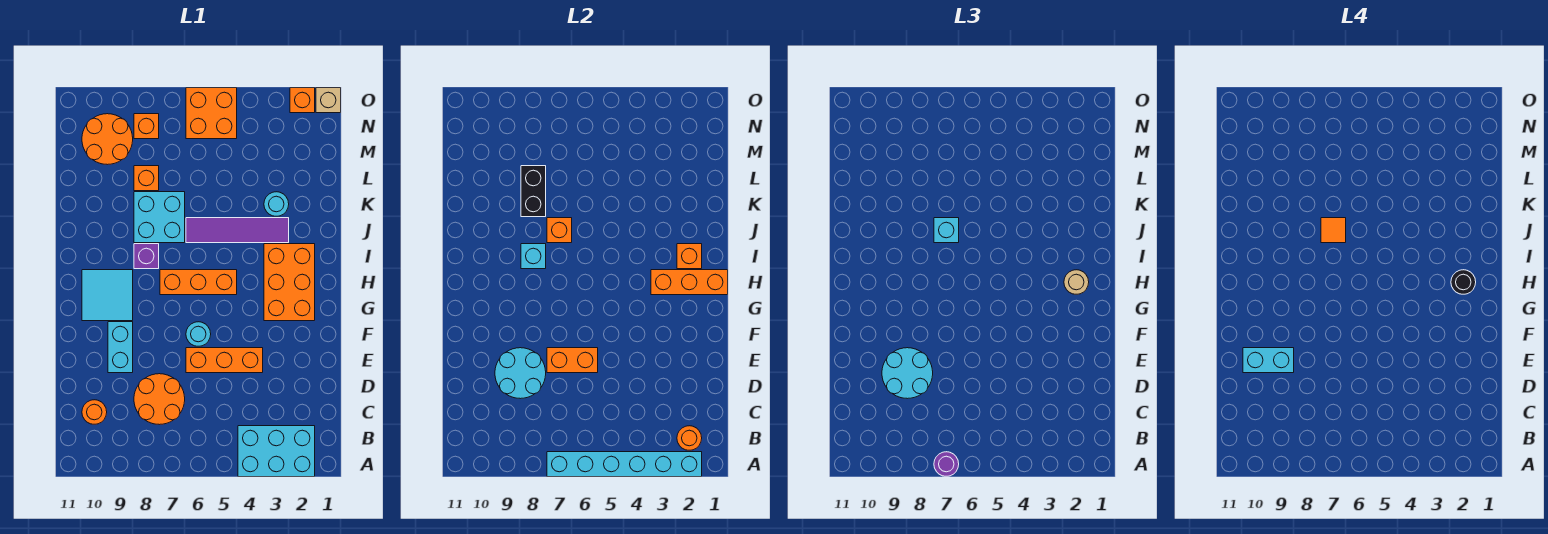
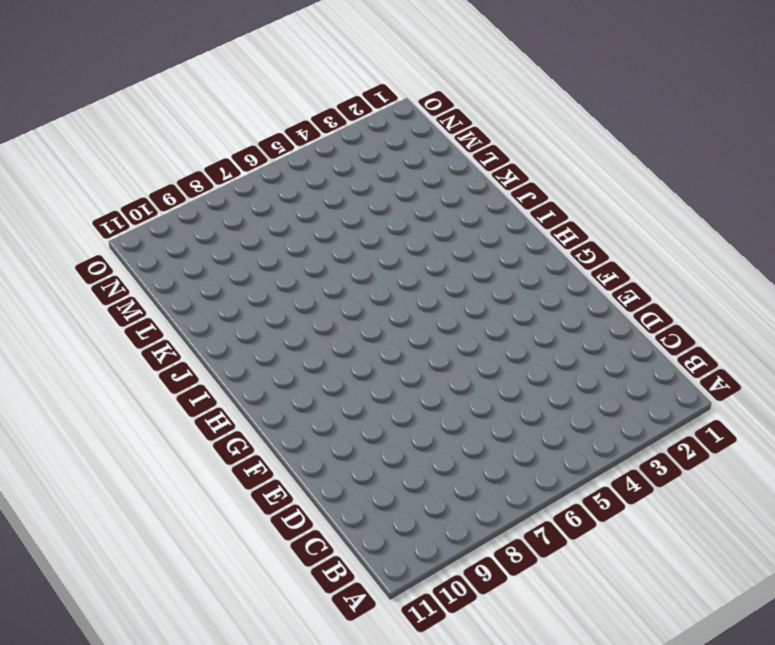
none -> cyan brick A2:B4 level 1
none -> orange round brick C7:D8 level 1
none -> orange round brick C10 level 1
none -> orange brick E4:E6 level 1

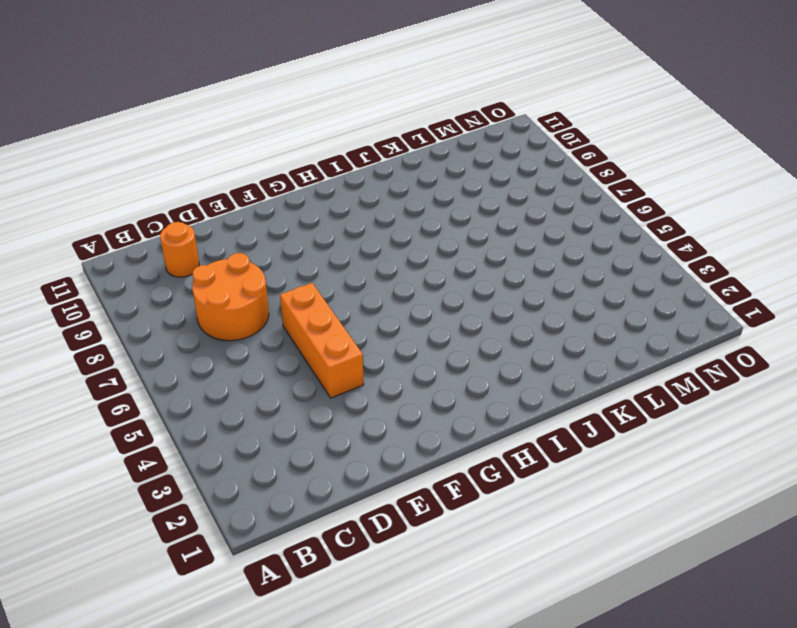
none -> cyan brick A2:B4 level 1
none -> cyan brick E9:F9 level 1
none -> cyan round brick F6 level 1
none -> orange brick G2:I3 level 1

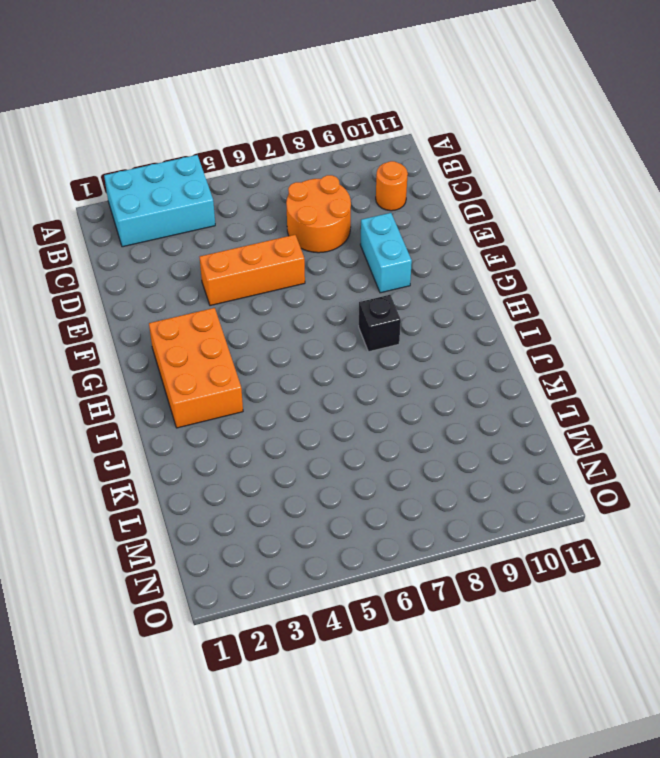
black brick H8 level 1 -> none
none -> cyan round brick F6 level 1
none -> cyan tile G9:H10 level 1
none -> orange brick H5:H7 level 1
none -> purple brick I8 level 1

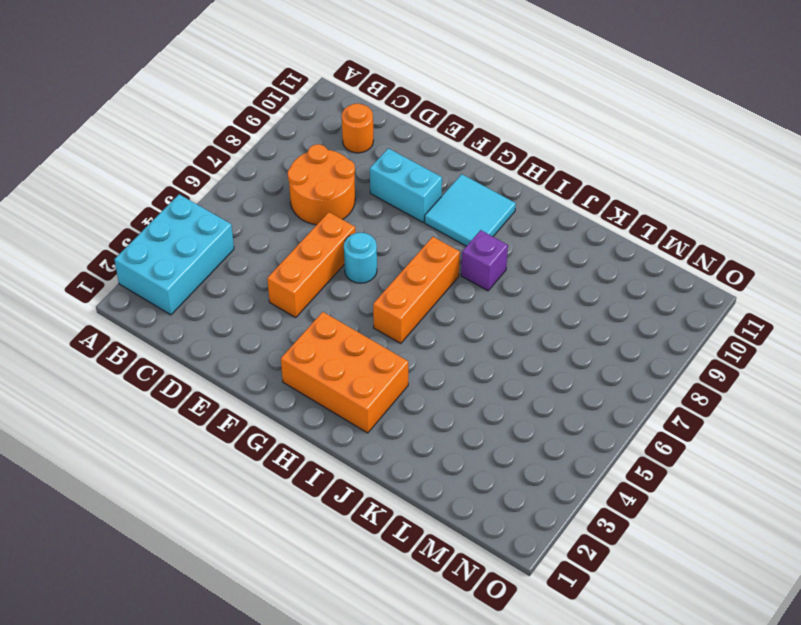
none -> purple tile J3:J6 level 1
none -> cyan brick J7:K8 level 1
none -> cyan round brick K3 level 1
none -> orange brick L8 level 1

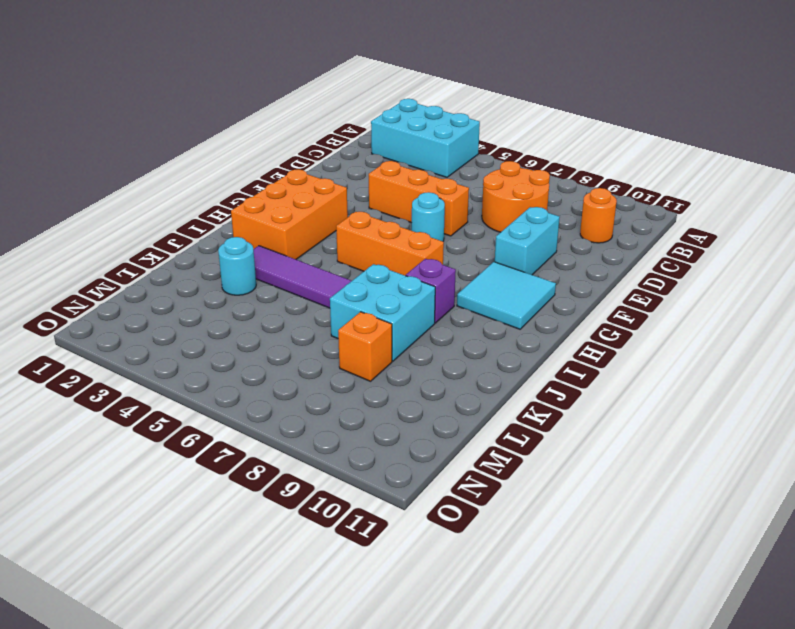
none -> orange round brick M9:N10 level 1
none -> orange brick N5:O6 level 1
none -> orange brick N8 level 1
none -> tan brick O1 level 1

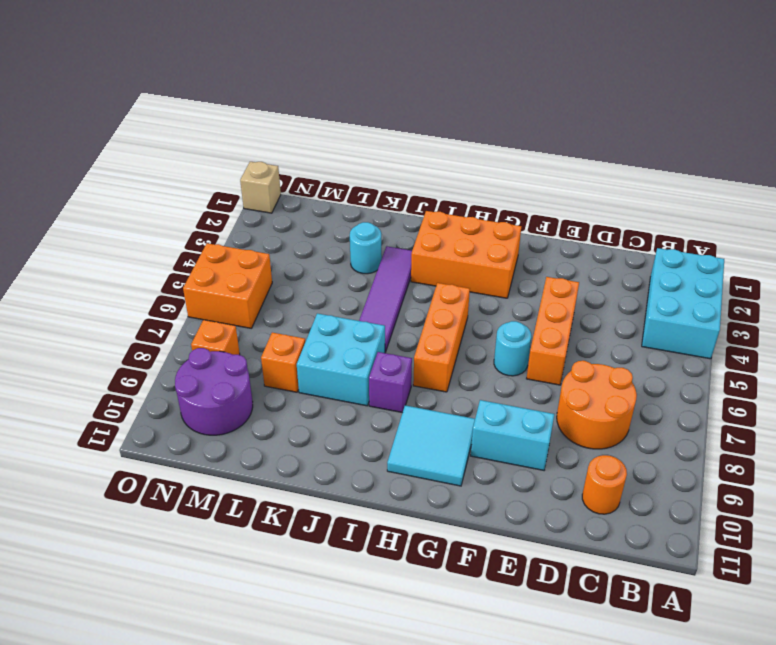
purple round brick M9:N10 level 1 -> orange round brick M9:N10 level 1
none -> orange brick O2 level 1
none -> cyan brick A2:A7 level 2
none -> orange round brick B2 level 2
none -> cyan round brick D8:E9 level 2

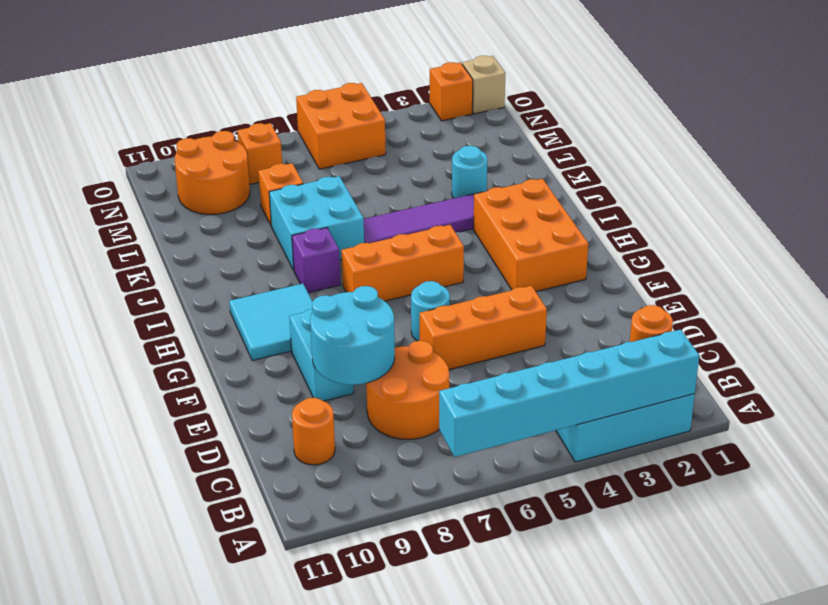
none -> orange brick E6:E7 level 2
none -> orange brick H1:H3 level 2
none -> orange brick I2 level 2
none -> cyan brick I8 level 2

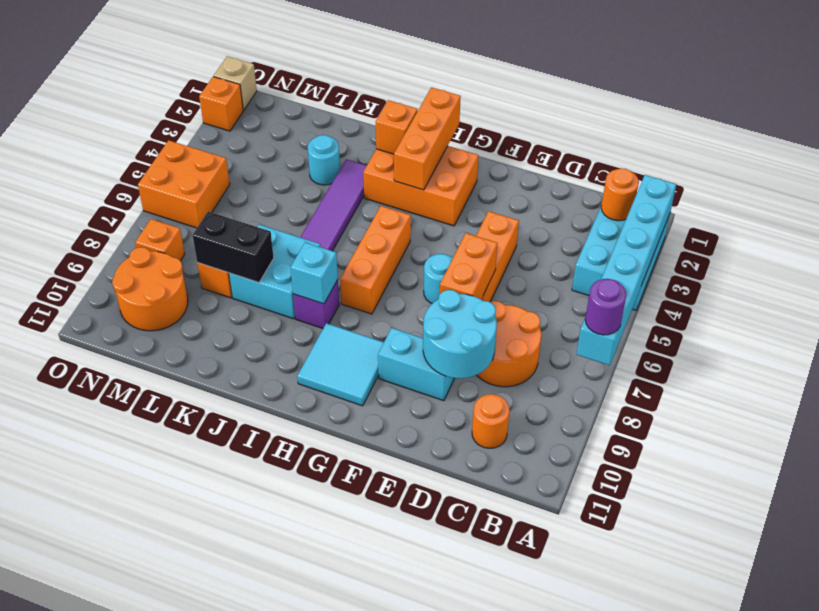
none -> orange brick J7 level 2
none -> cyan round brick D8:E9 level 3
none -> tan round brick H2 level 3
none -> cyan brick J7 level 3

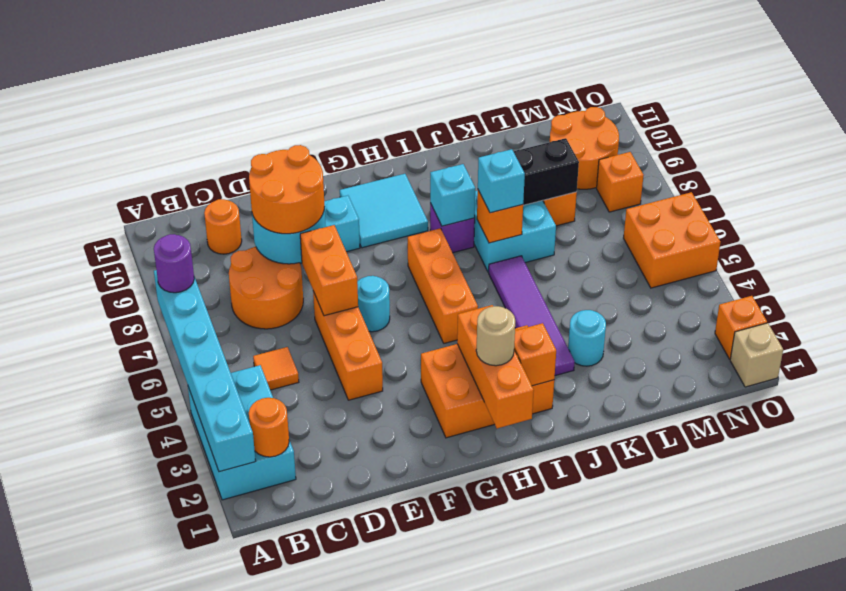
orange tile C5 level 1 -> orange tile J7 level 4
orange round brick D8:E9 level 3 -> cyan round brick D8:E9 level 3
none -> cyan brick E9:E10 level 4
none -> black round brick H2 level 4

